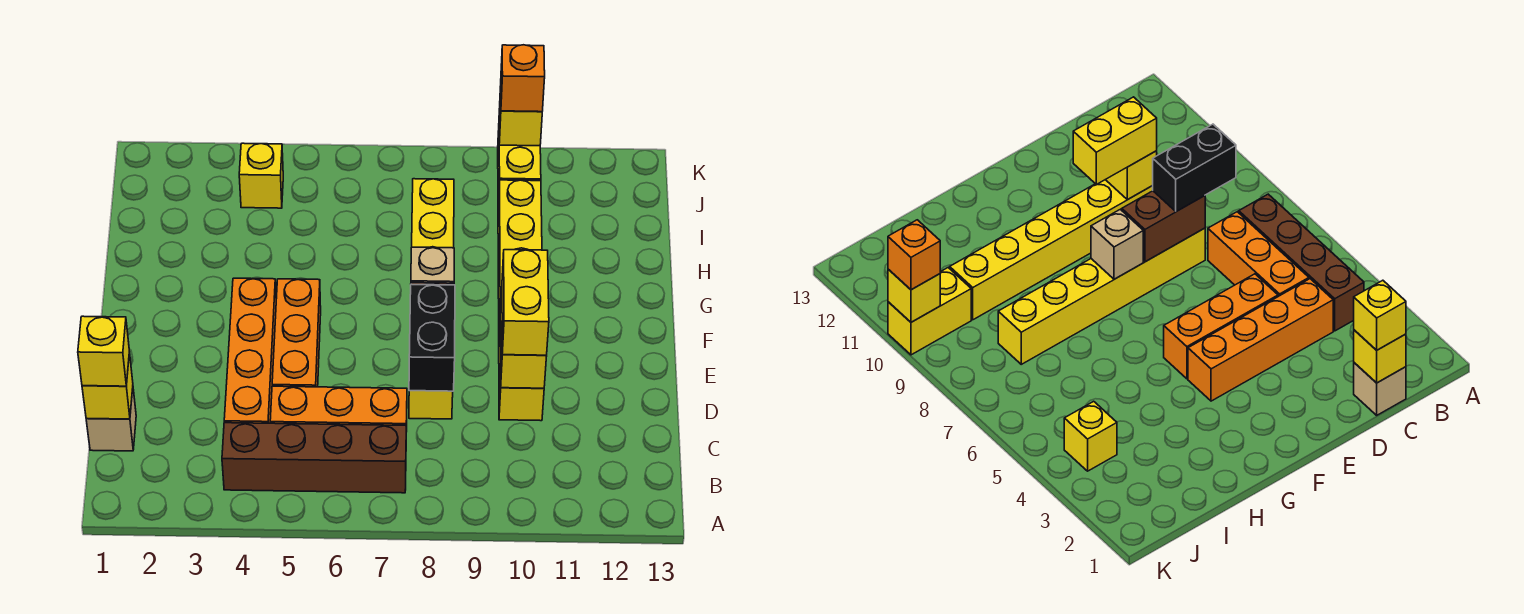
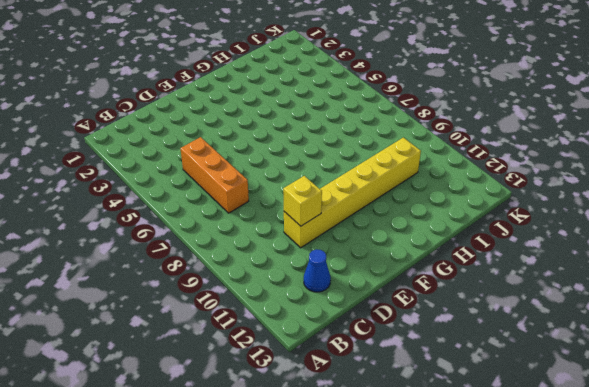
blue cone C12 level 1 -> none
none -> brown brick B4:B7 level 1
none -> tan brick C1 level 1
none -> orange brick C4:F4 level 1

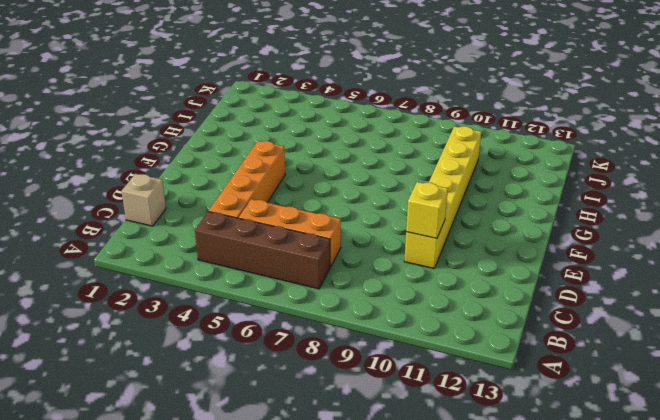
none -> orange brick D5:F5 level 1
none -> yellow brick D8:I8 level 1
none -> yellow brick J4 level 1

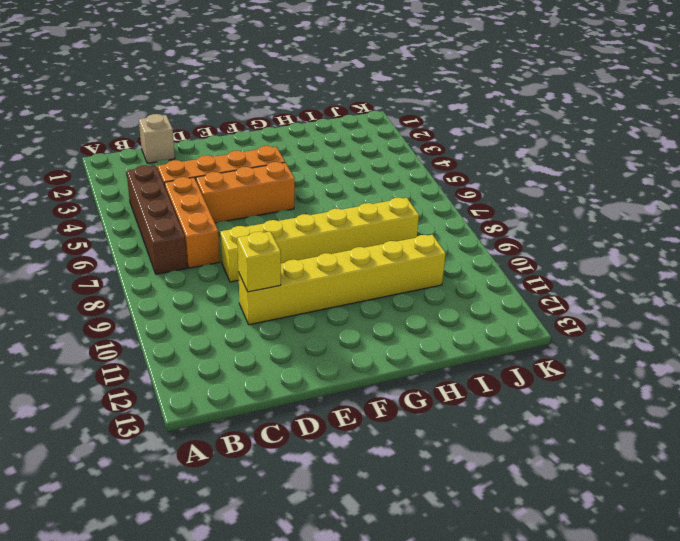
none -> yellow brick J4 level 1
none -> yellow brick J10:K10 level 1
none -> yellow brick C1 level 2

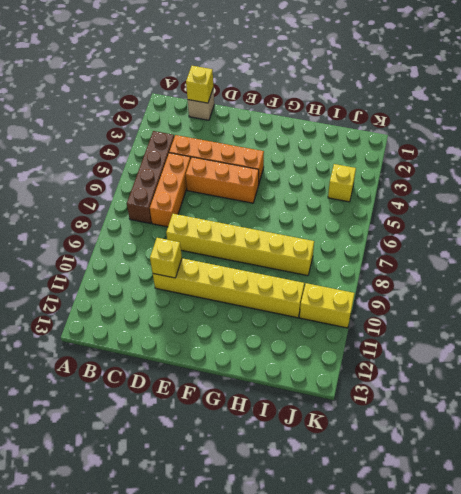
none -> brown brick D8:E8 level 2
none -> tan brick F8 level 2
none -> yellow brick K10 level 2

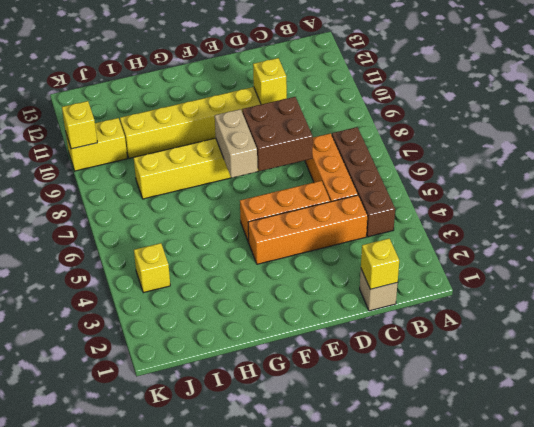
brown brick D7:E8 level 2 -> brown brick D8:E8 level 2
tan brick F7:F8 level 2 -> tan brick F8 level 2
none -> yellow brick C1 level 3
none -> black brick C8:D8 level 3
none -> yellow brick D10:E10 level 3

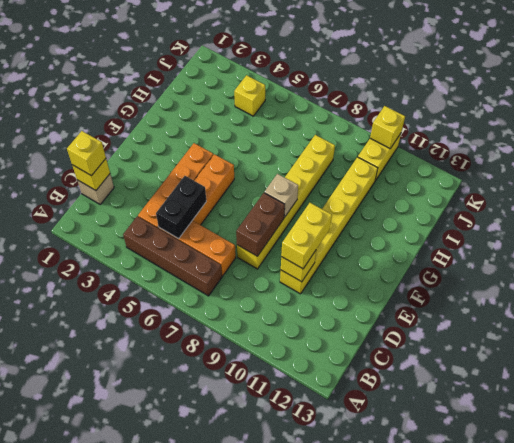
black brick C5:D5 level 2 -> black brick C8:D8 level 3
none -> orange brick K10 level 3

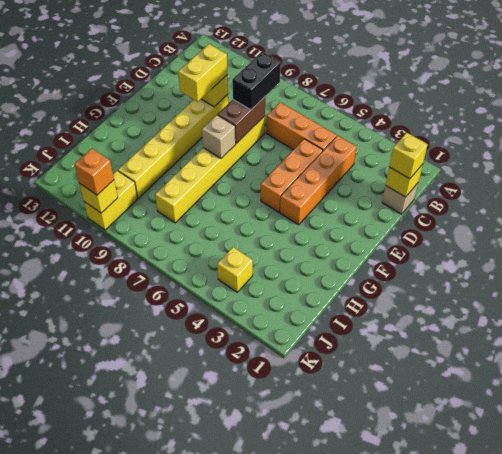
none -> brown brick B4:B7 level 1

